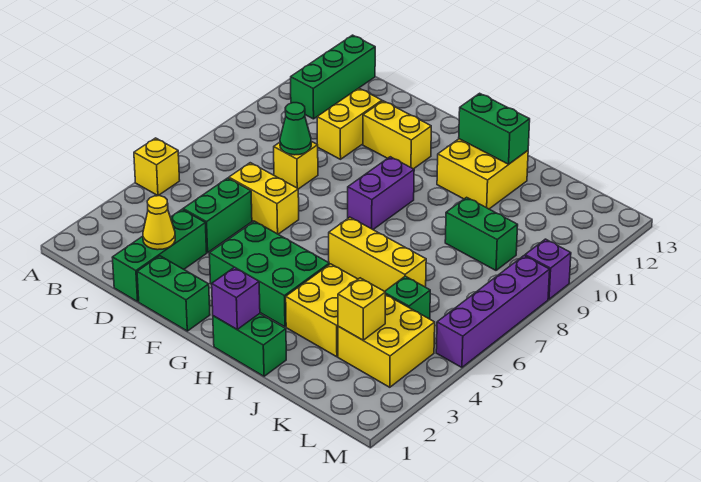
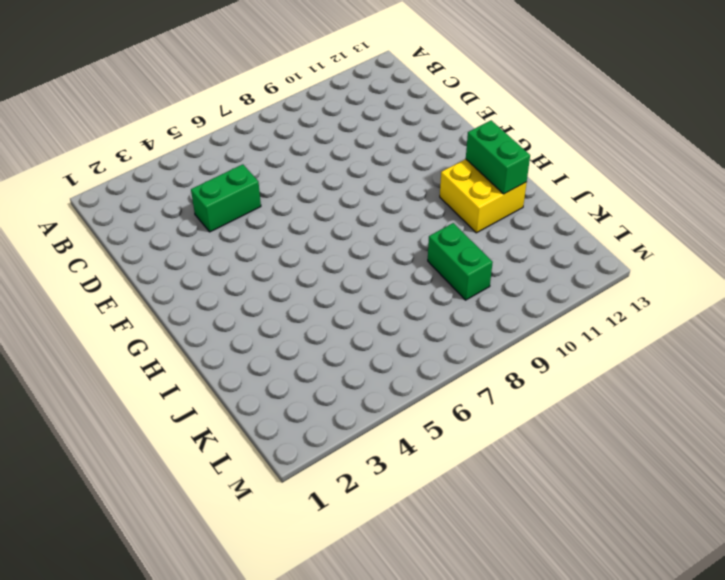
none -> yellow brick A5 level 1
none -> green brick B11:B13 level 1
none -> green brick D1:D3 level 1

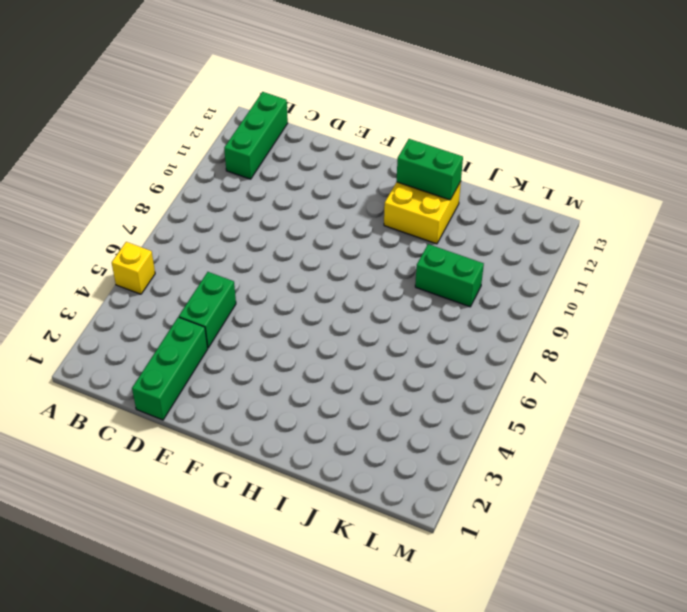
none -> yellow brick D6:E6 level 1
none -> yellow brick D8 level 1
none -> yellow brick D10:D11 level 1

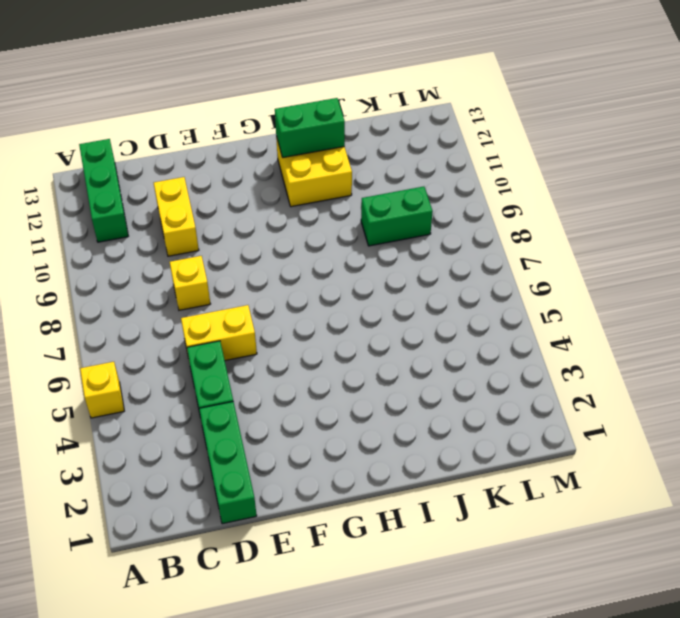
none -> green brick E1:F1 level 1
none -> yellow brick E11:F11 level 1
none -> green brick F3:H4 level 1

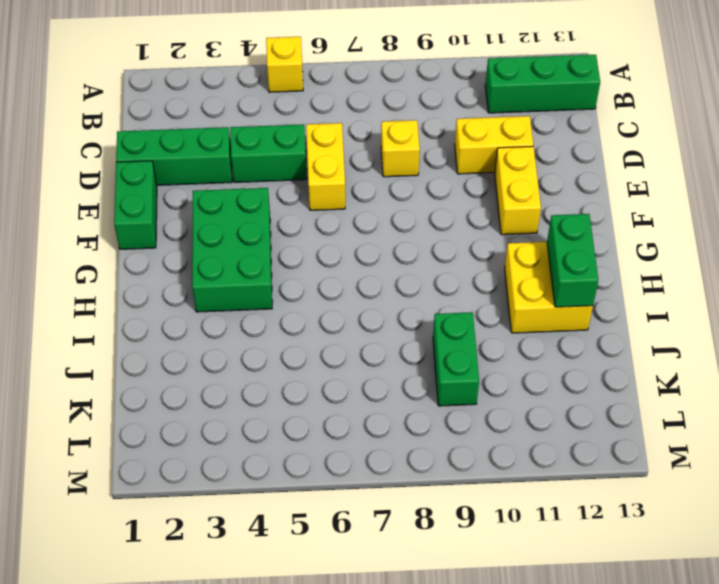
none -> purple brick G8:G9 level 1
none -> green brick H1:I1 level 1
none -> yellow brick H6:J6 level 1

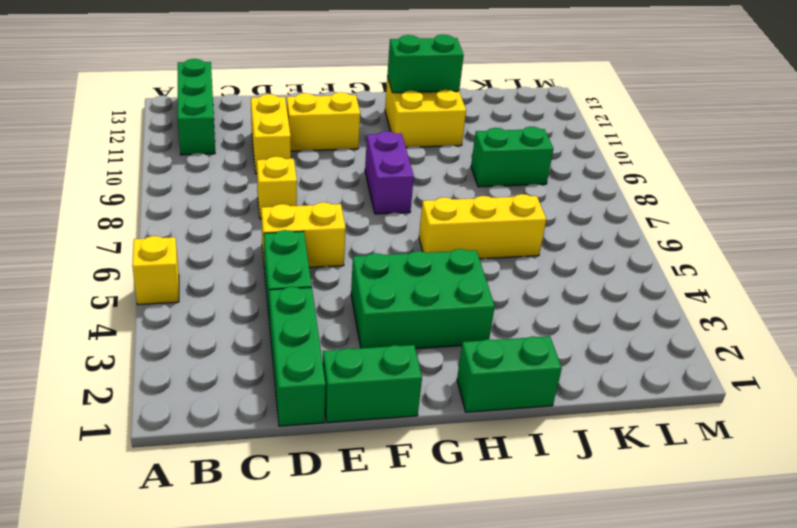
none -> yellow brick I3:J4 level 1
none -> yellow brick K3:L4 level 1
none -> green brick K5 level 1

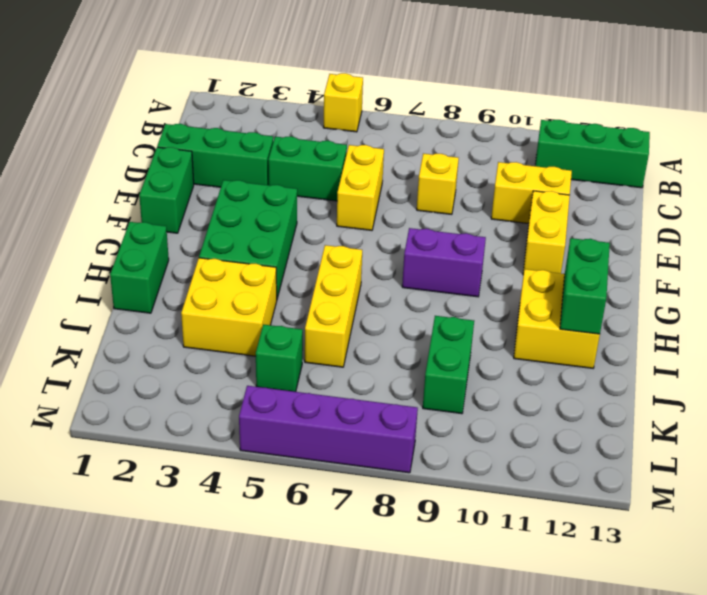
none -> yellow brick K3:L4 level 1
none -> purple brick M9 level 1
none -> yellow cone D2 level 2

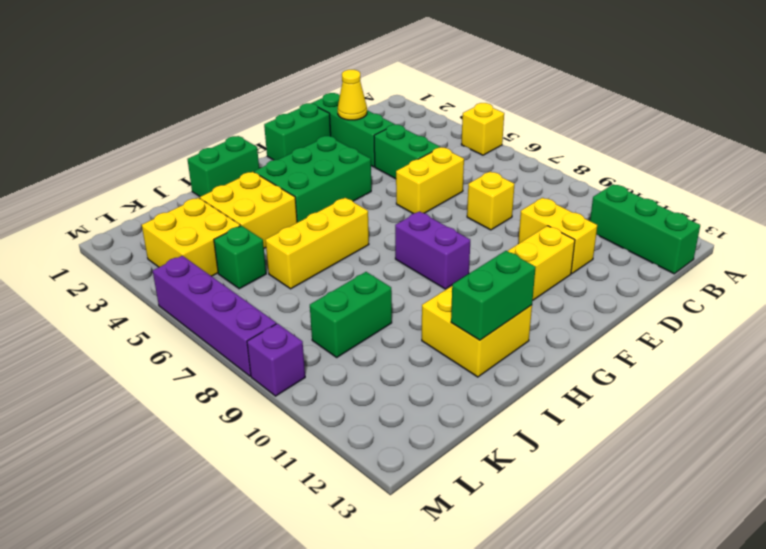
none -> green cone D8 level 2
none -> purple brick H1 level 2
none -> yellow brick K3 level 2

